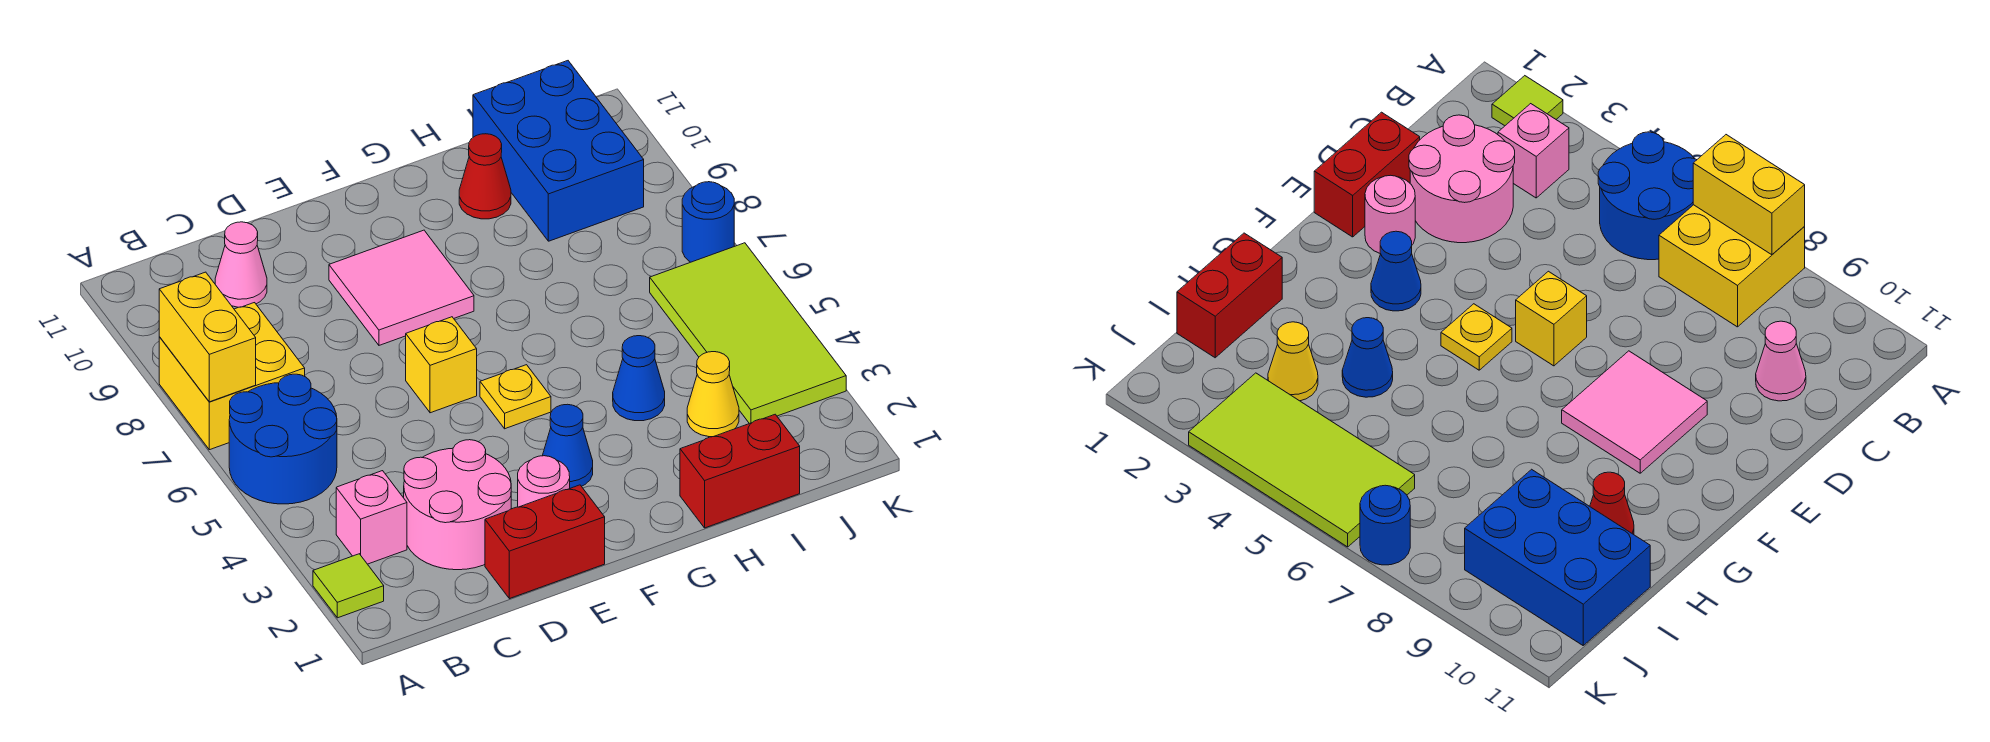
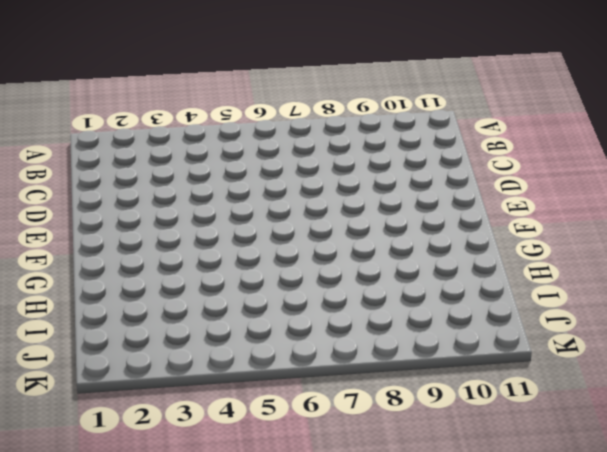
none -> lime tile A2 level 1
none -> blue round brick A5:B6 level 1
none -> yellow brick A7:B8 level 1

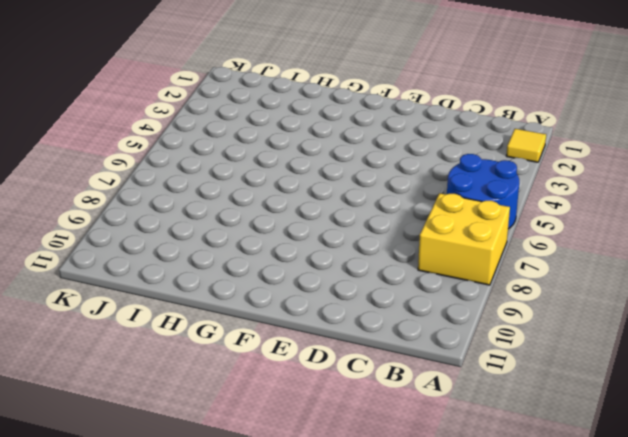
yellow tile A2 level 1 -> lime tile A2 level 1
none -> pink brick B3 level 1
none -> pink round brick C2:D3 level 1
none -> pink cone C10 level 1

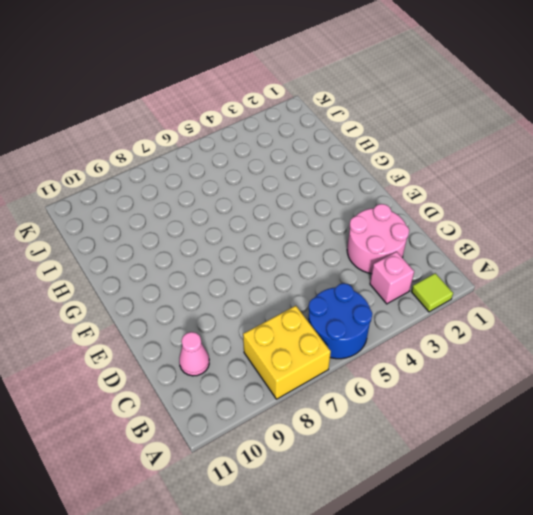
none -> red brick D1:E1 level 1
none -> pink round brick E2 level 1
none -> yellow brick E6 level 1

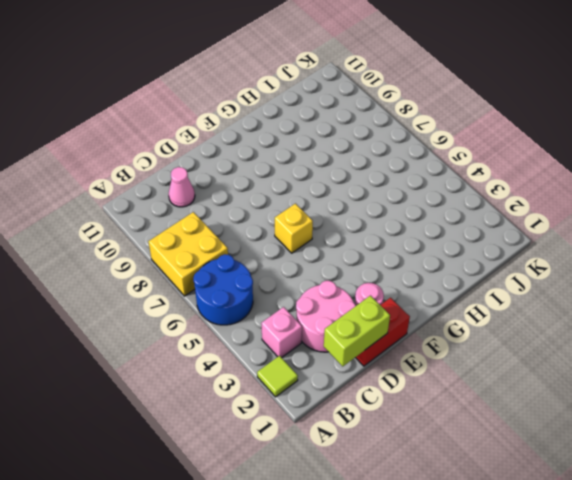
lime brick C1:D1 level 2 -> none
none -> pink tile E8:F9 level 1
none -> blue cone F3 level 1
none -> yellow plate F5 level 1

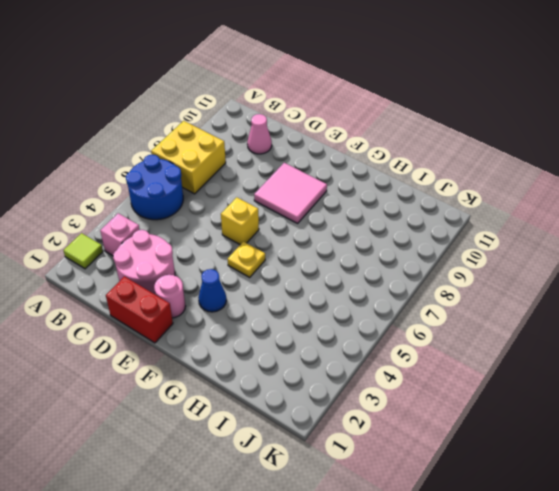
none -> red brick H1:I1 level 1
none -> blue cone H4 level 1
none -> red cone H10 level 1

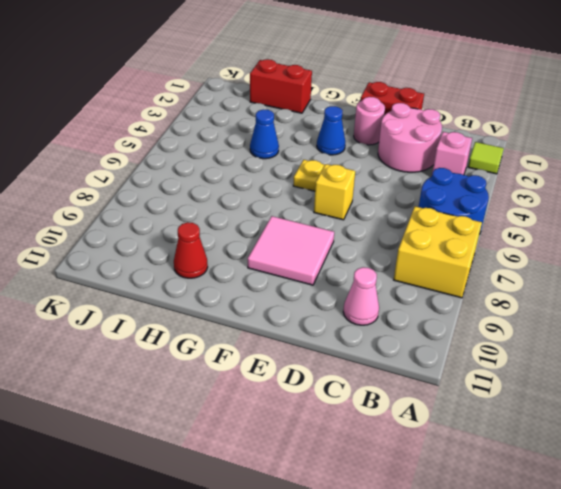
none -> yellow cone I3 level 1
none -> blue brick I9:J11 level 1
none -> lime tile J3:K6 level 1

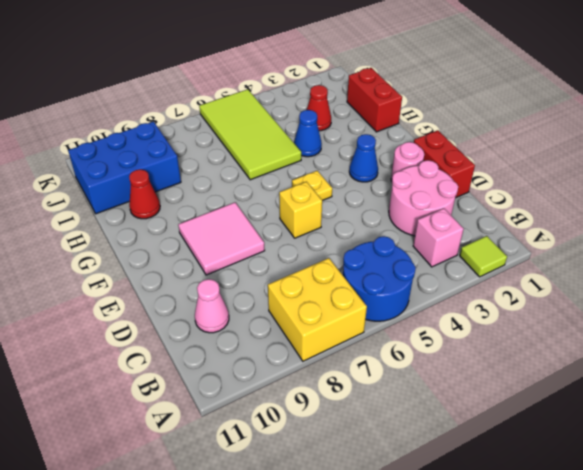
lime tile H5:K6 level 1 -> lime tile J3:K6 level 1
red cone I3 level 1 -> yellow cone I3 level 1
none -> blue round brick K7 level 1
none -> yellow brick A7:A8 level 2

